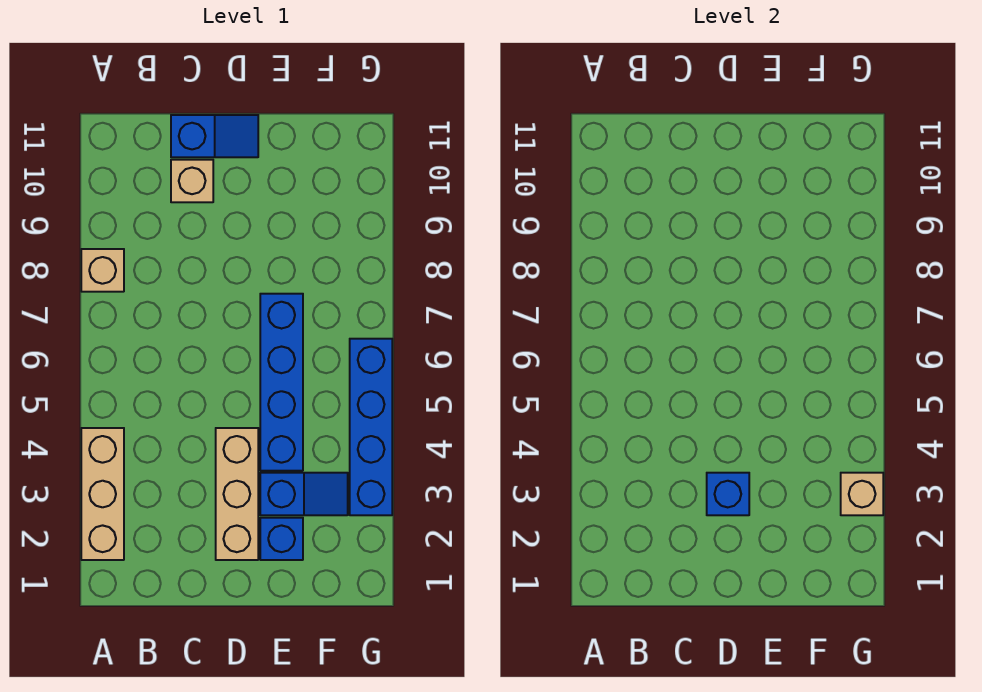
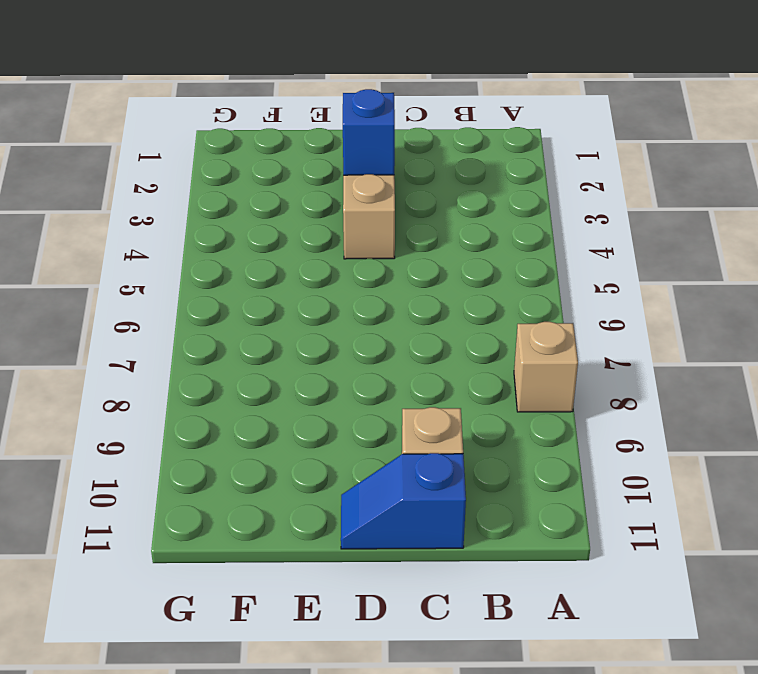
none -> tan brick A2:A4 level 1
none -> blue brick E2 level 1

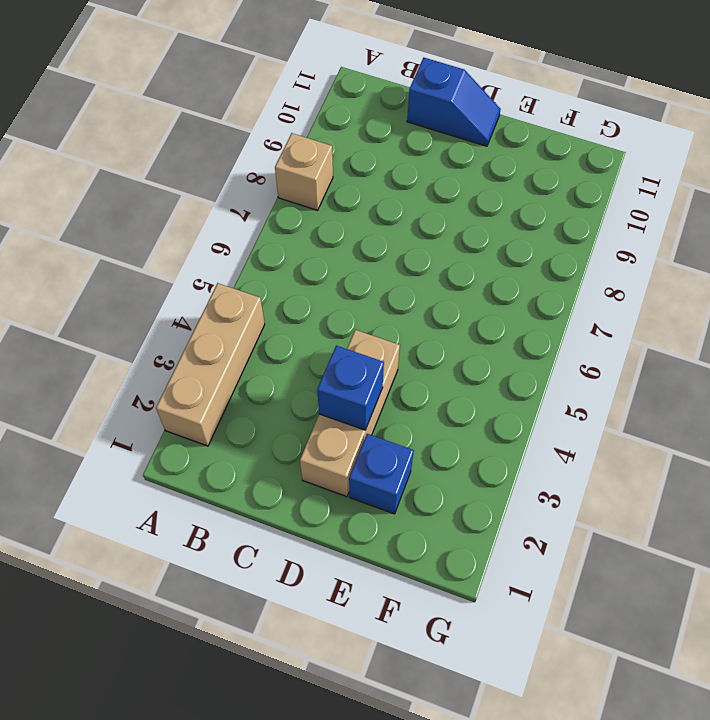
none -> tan brick C10 level 1
none -> blue slope E3:F3 level 1 top E

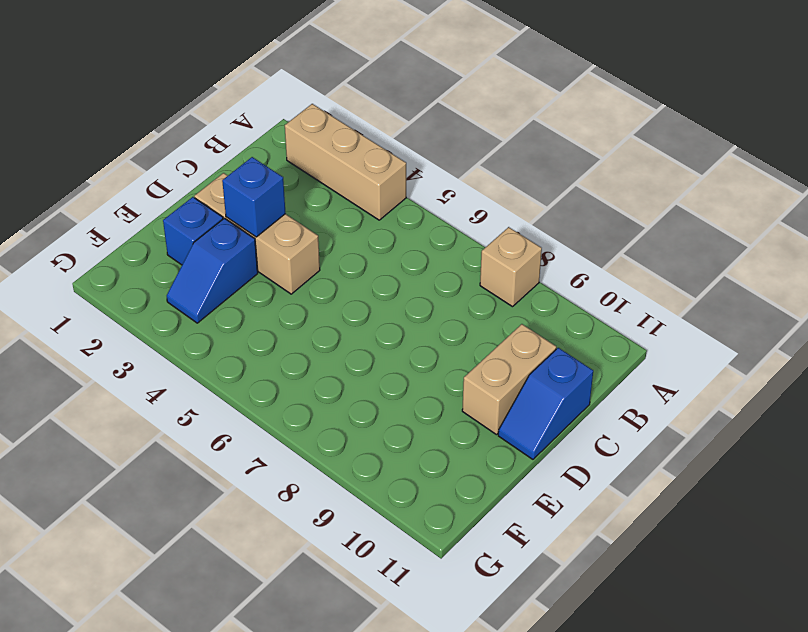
tan brick C10:D10 level 1 -> tan brick C10 level 1
none -> blue brick E4:E7 level 1
none -> blue brick G3:G6 level 1

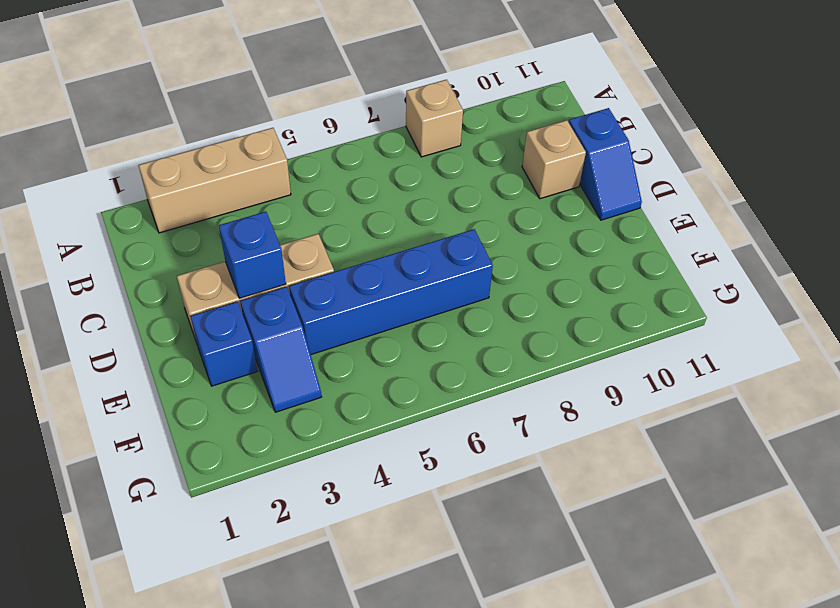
none -> blue brick G3:G6 level 1
none -> tan brick G3 level 2

